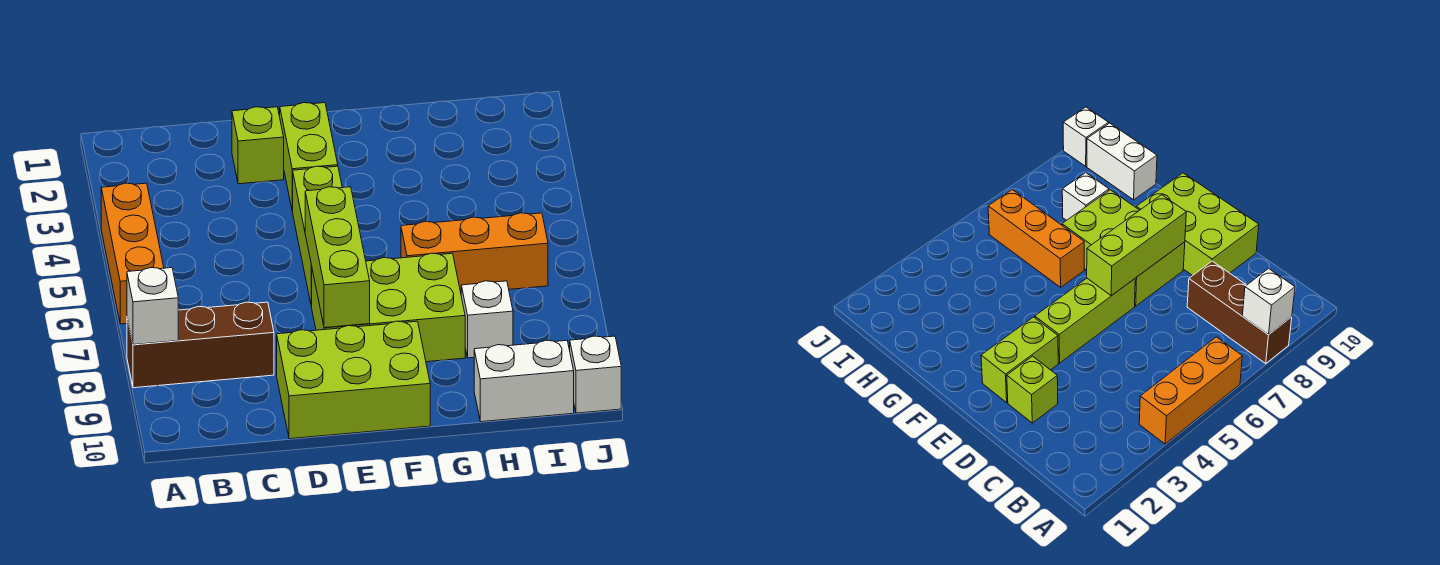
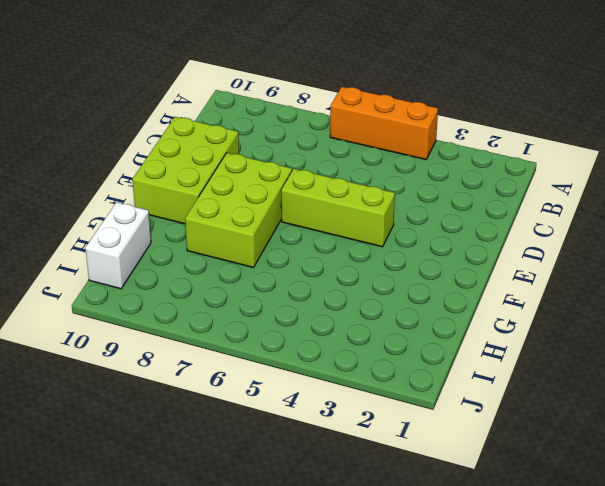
none -> brown brick A8:C8 level 1
none -> lime brick D2 level 1
none -> lime brick E2:E3 level 1

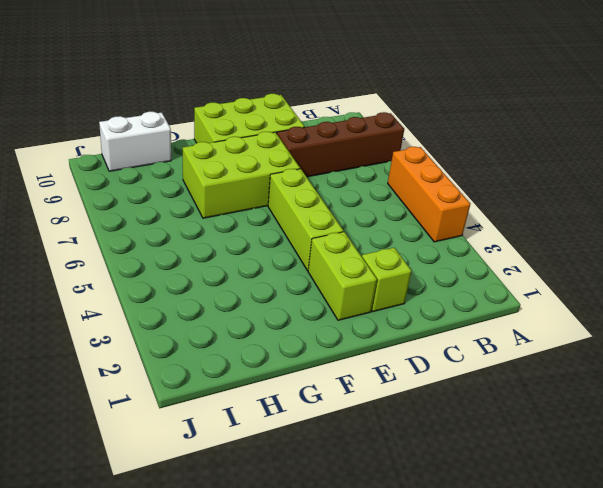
brown brick A8:D8 level 1 -> brown brick A8:C8 level 1
none -> orange brick G6:I6 level 1
none -> white brick H8 level 1
none -> white brick J10 level 1

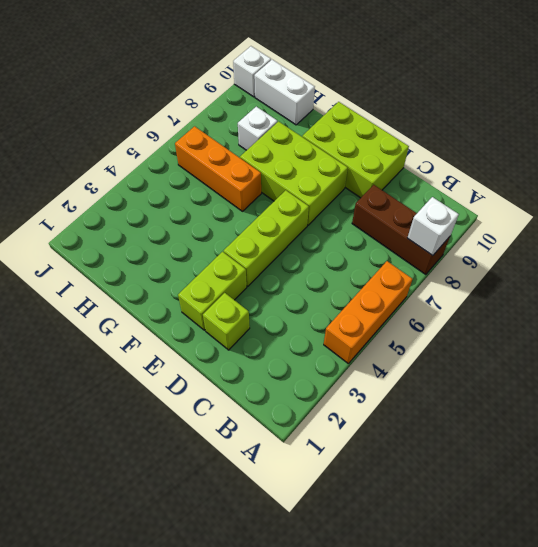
none -> lime brick E6:E8 level 2

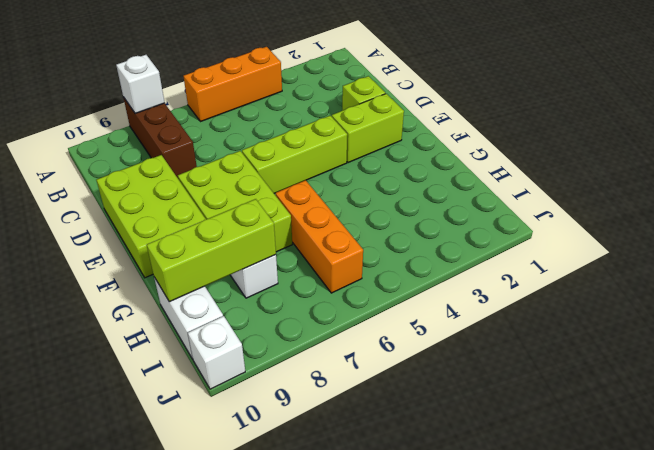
lime brick H8:H10 level 2 -> lime brick E6:E8 level 2

